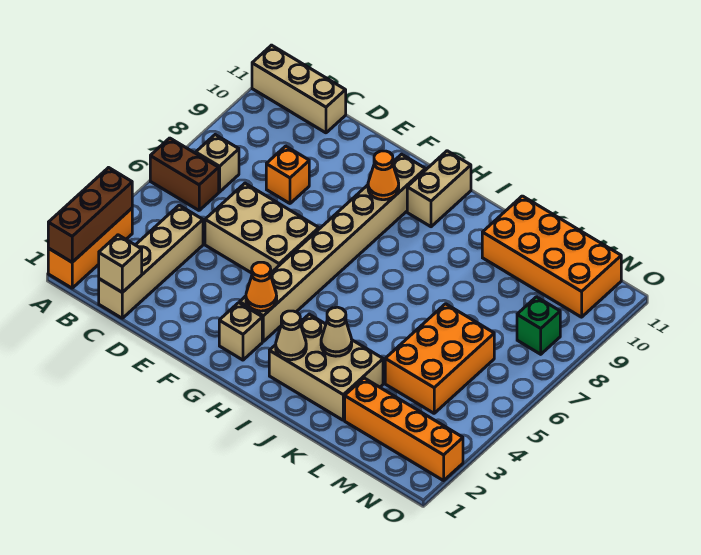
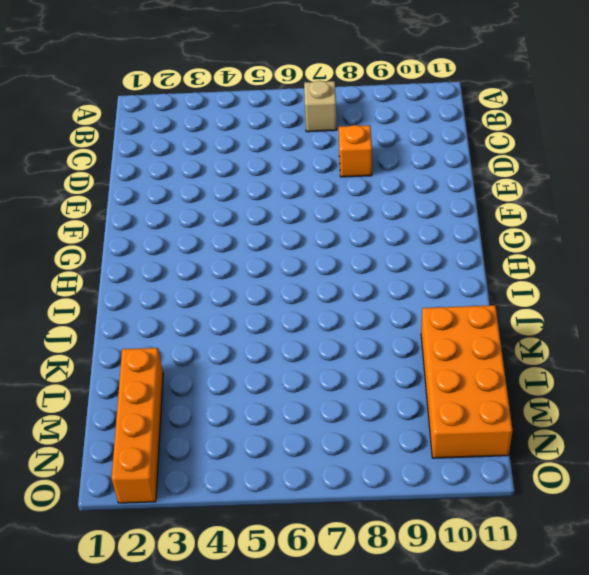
none -> orange brick A1:A3 level 1
none -> brown brick A6:B6 level 1
none -> tan brick A11:C11 level 1

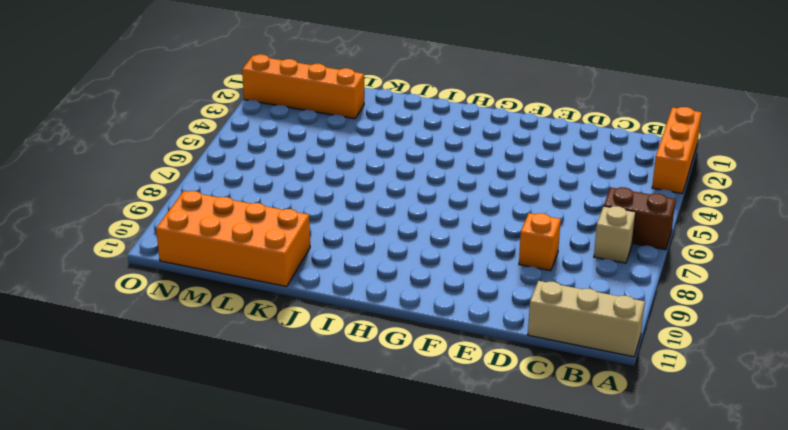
none -> tan brick C1:C4 level 1
none -> tan brick D5:F6 level 1
none -> tan brick G2 level 1

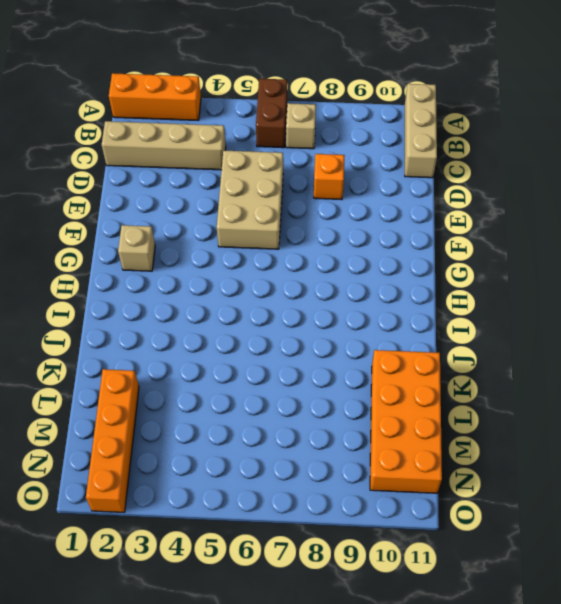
none -> tan brick G3:G10 level 1
none -> tan brick H10:H11 level 1
none -> tan brick I2:K3 level 1

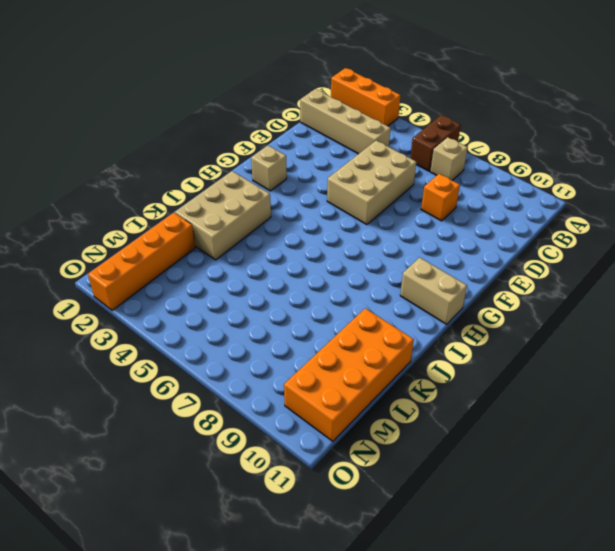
none -> tan brick A11:C11 level 1
none -> tan brick G3:G10 level 1
none -> orange brick L4:M6 level 1

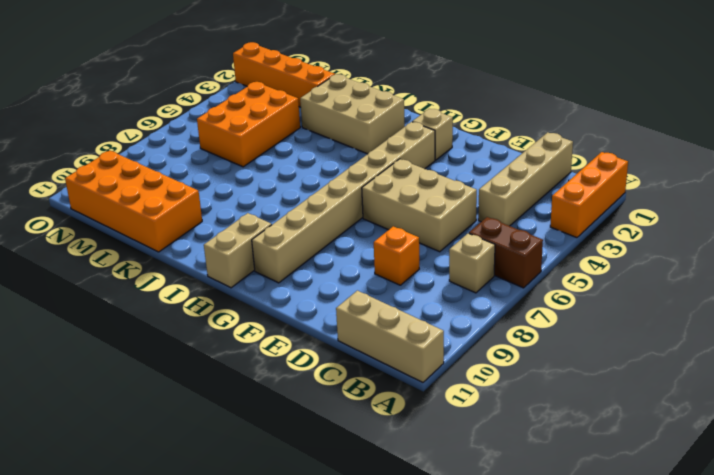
none -> green brick N8 level 1
none -> brown brick A1:A3 level 2
none -> tan brick C1 level 2

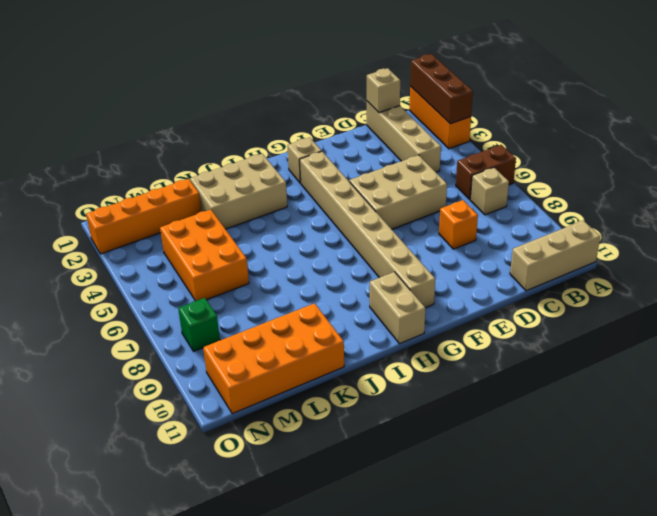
none -> orange cone G3 level 2
none -> orange cone G9 level 2
none -> tan cone I2 level 2

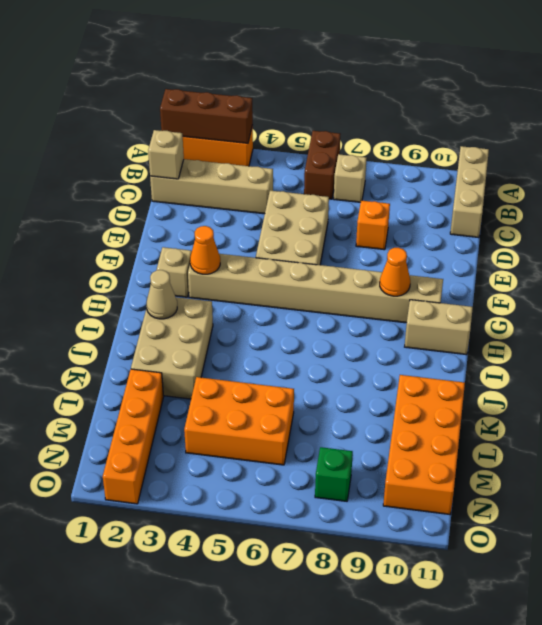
none -> tan cone J3 level 2

